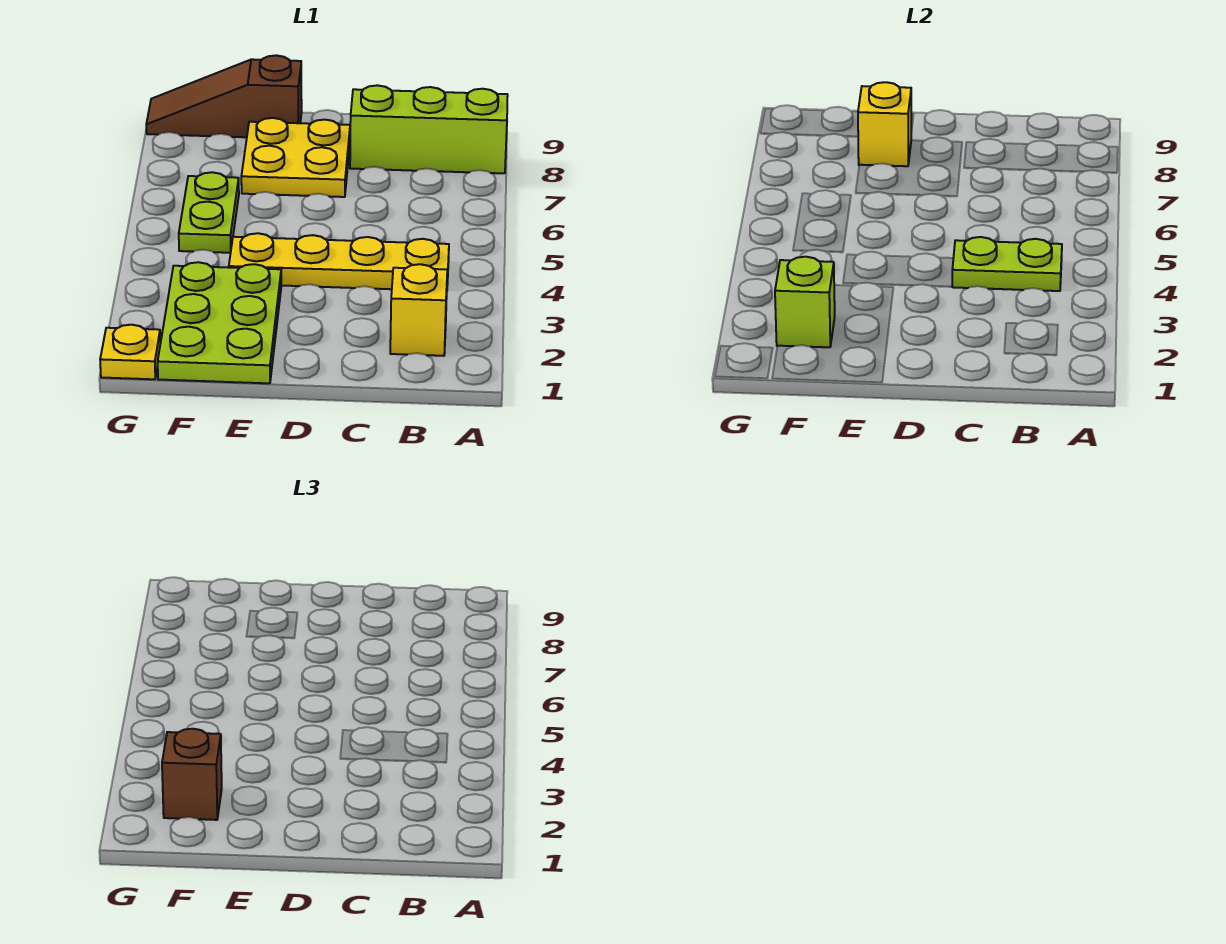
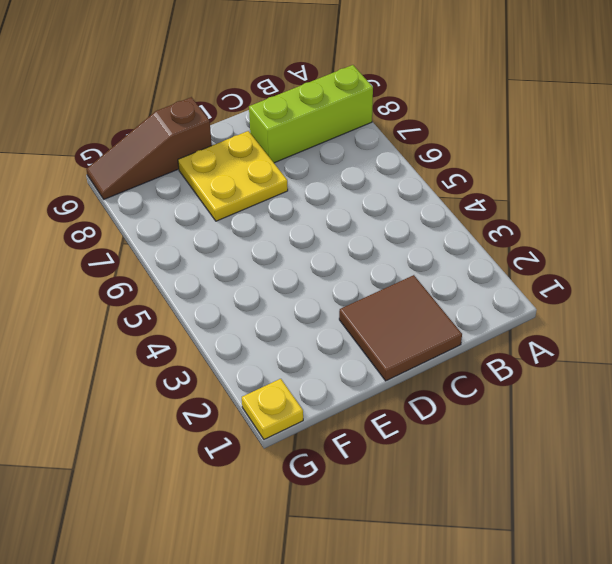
brown tile C1:D2 level 1 -> none
none -> yellow brick B2 level 1
none -> yellow plate B4:E4 level 1
none -> lime plate E1:F3 level 1

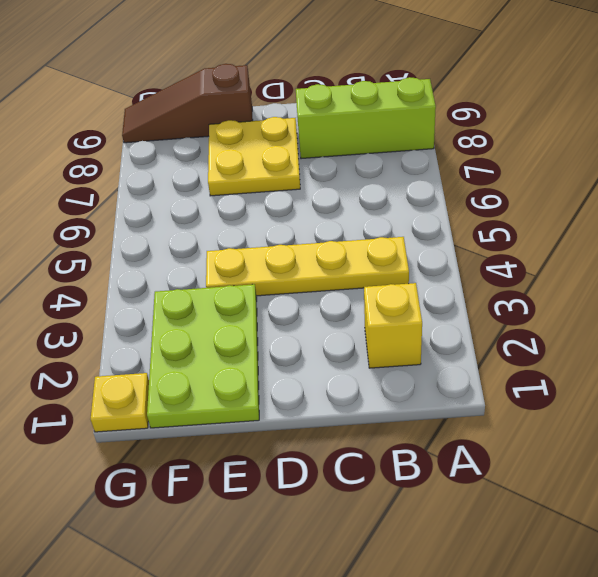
none -> lime plate F5:F6 level 1
none -> lime plate B4:C4 level 2
none -> yellow brick E8 level 2

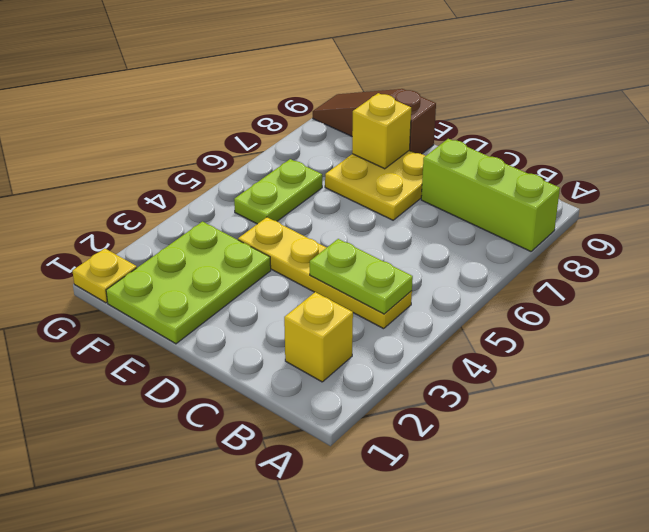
none -> lime brick F2 level 2
none -> brown brick F2 level 3

